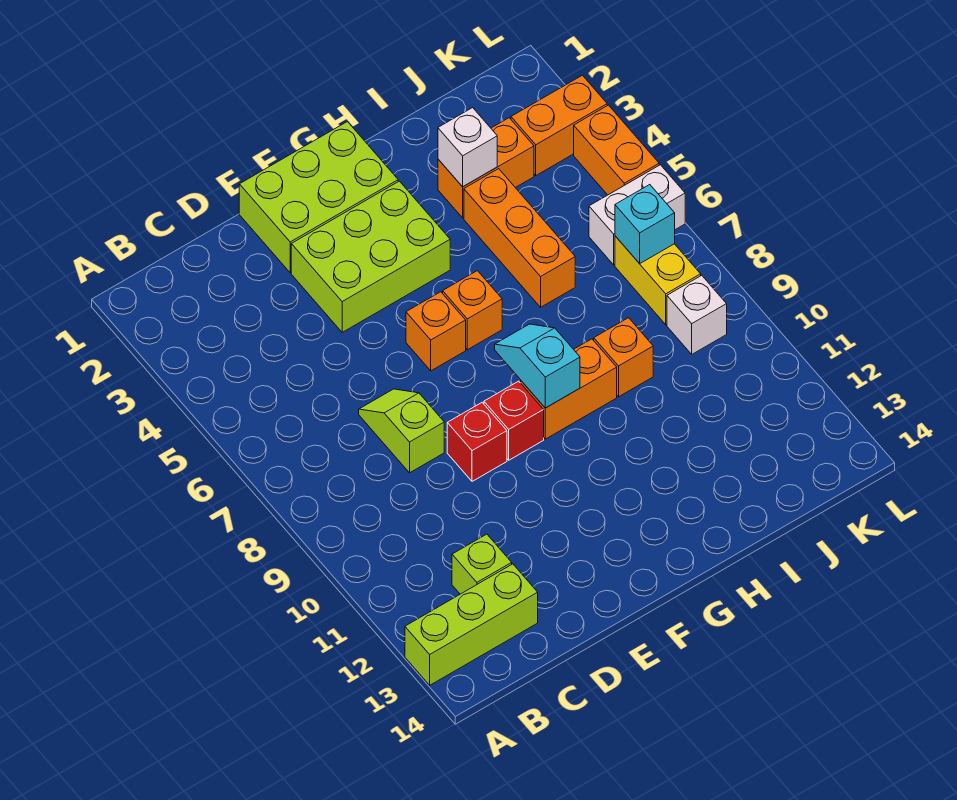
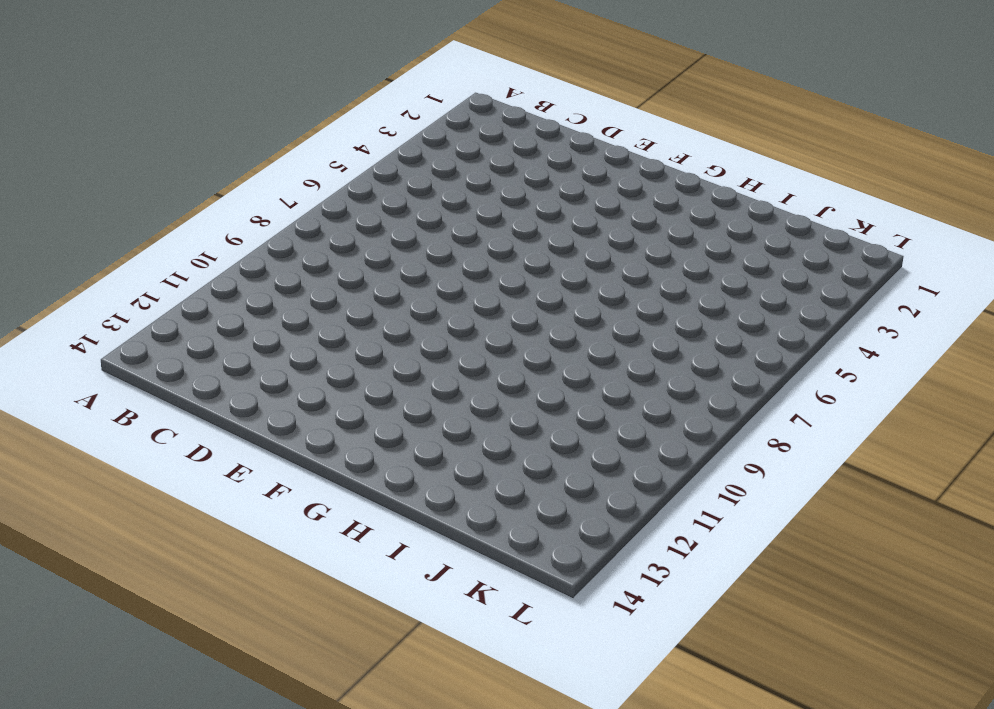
none -> lime brick A13:C13 level 1
none -> lime brick C12 level 1
none -> lime slope D7:D8 level 1 top 8

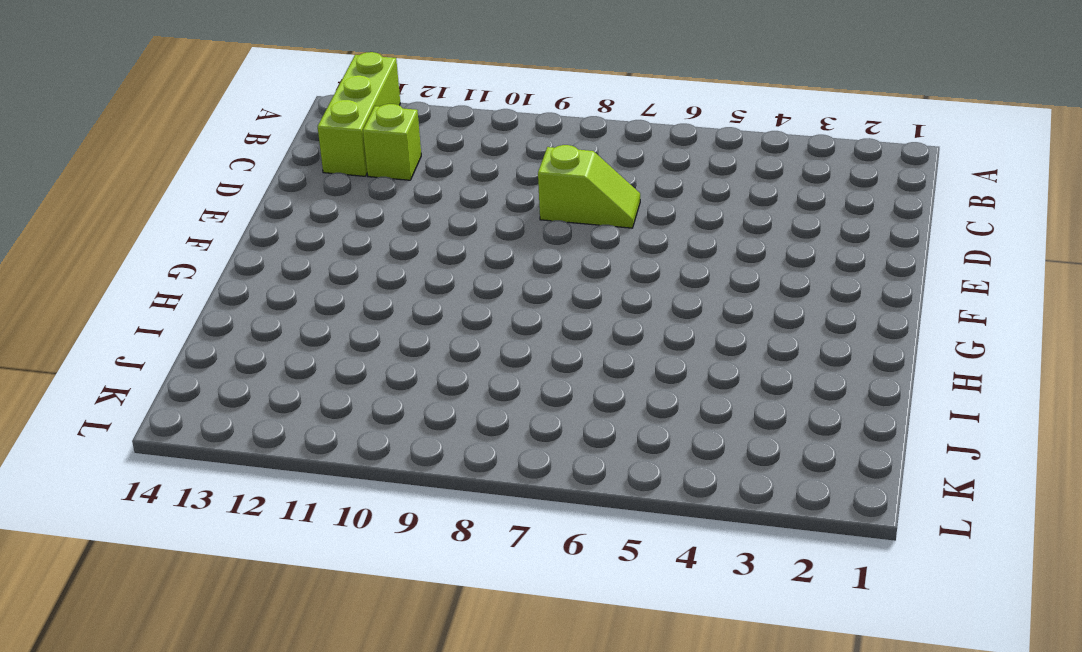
none -> lime brick E1:G2 level 1
none -> lime brick E3:G4 level 1
none -> red brick E9 level 1

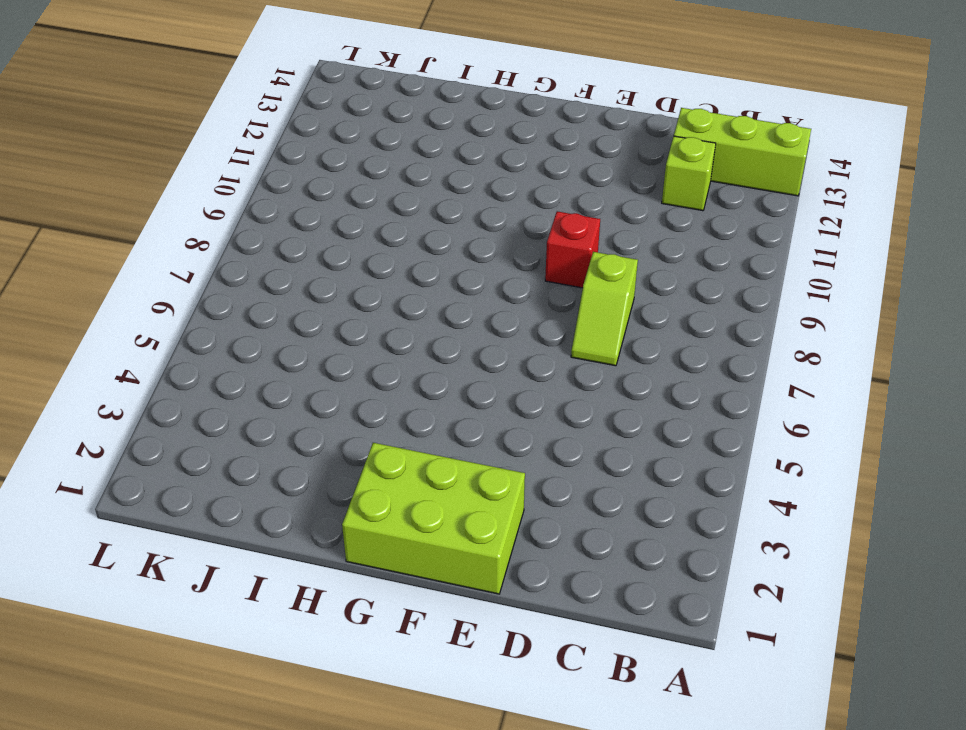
none -> lime brick E3:G4 level 1
none -> orange brick F6 level 1
none -> red brick F9 level 1

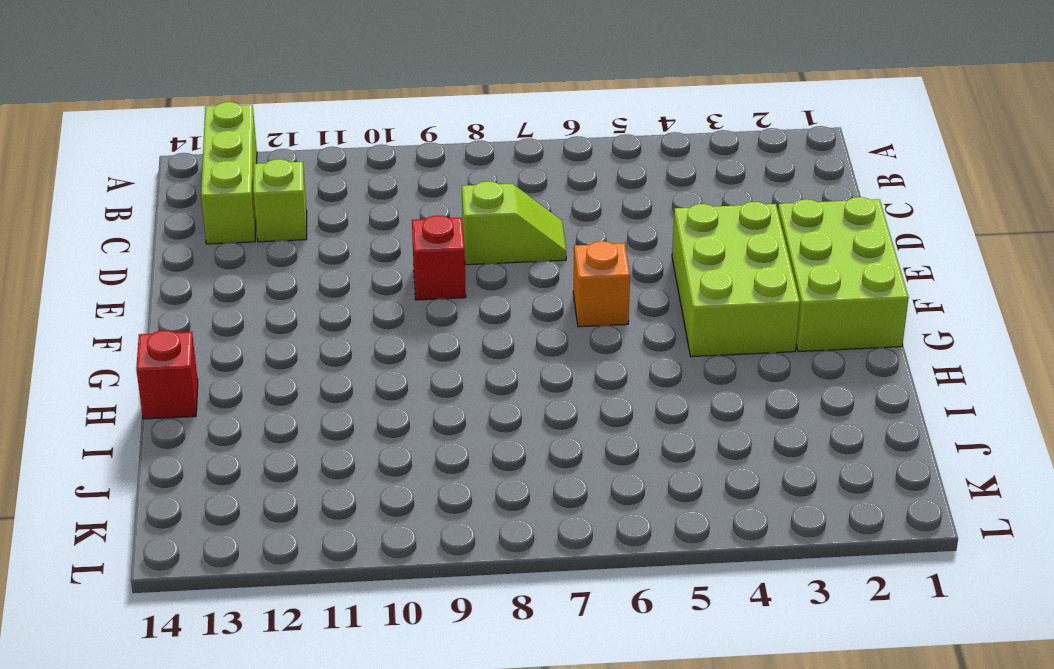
red brick H14 level 1 -> red brick F9 level 1
none -> orange brick G6 level 1
none -> orange brick G9:H9 level 1
none -> orange brick I3:J3 level 1

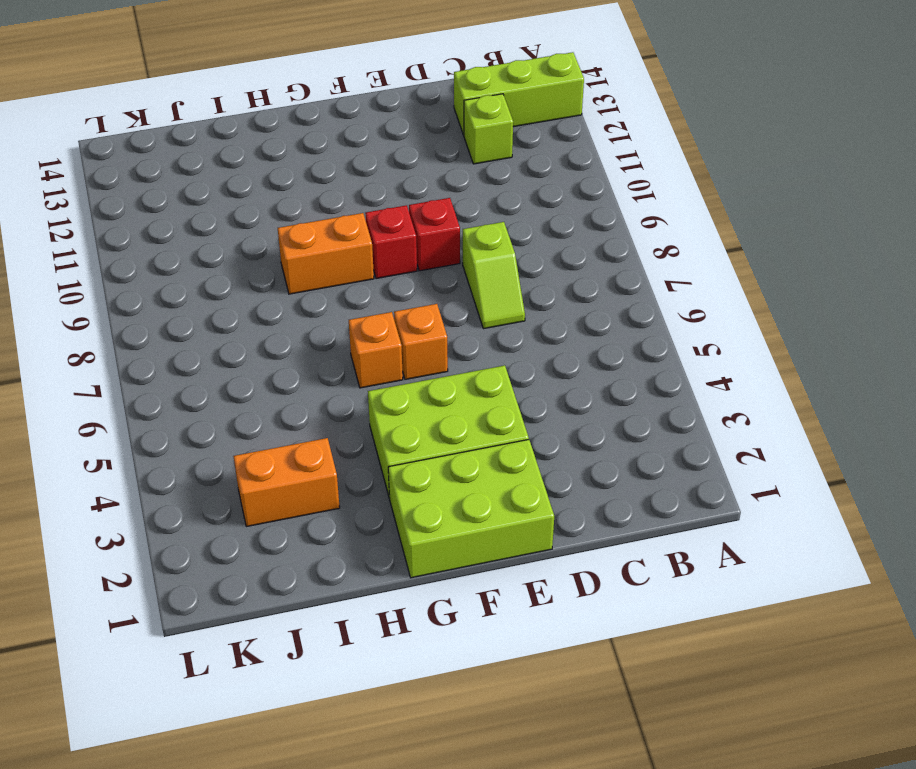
none -> orange brick I4:I6 level 1
none -> orange brick I9 level 1
none -> orange brick K3:L3 level 1

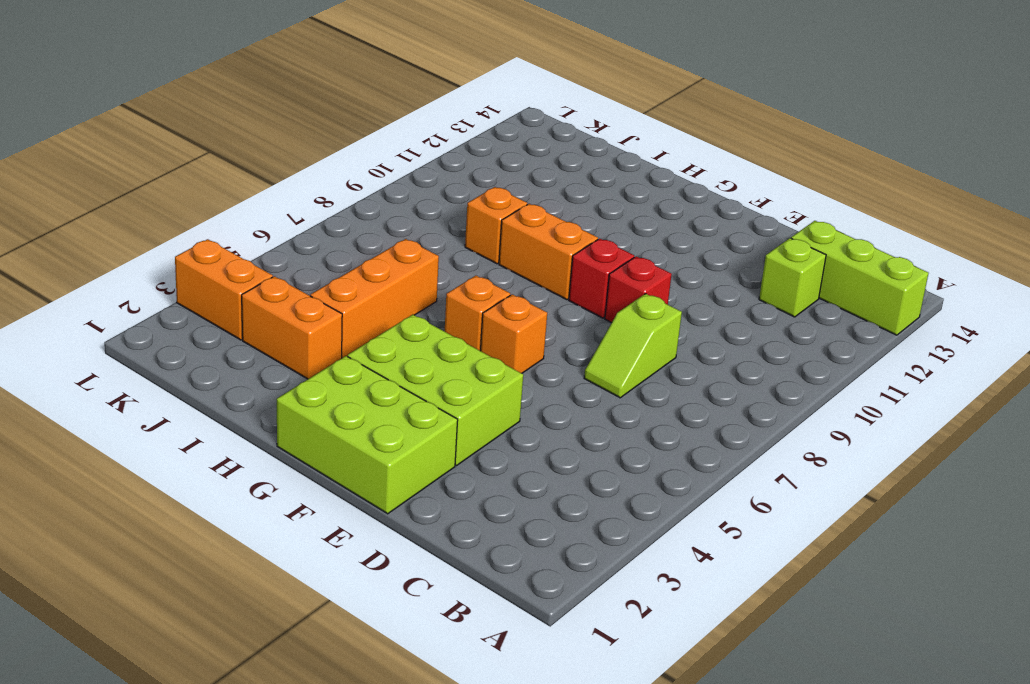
none -> white brick K6:L6 level 1
none -> yellow brick K7:K8 level 1
none -> white brick K9 level 1

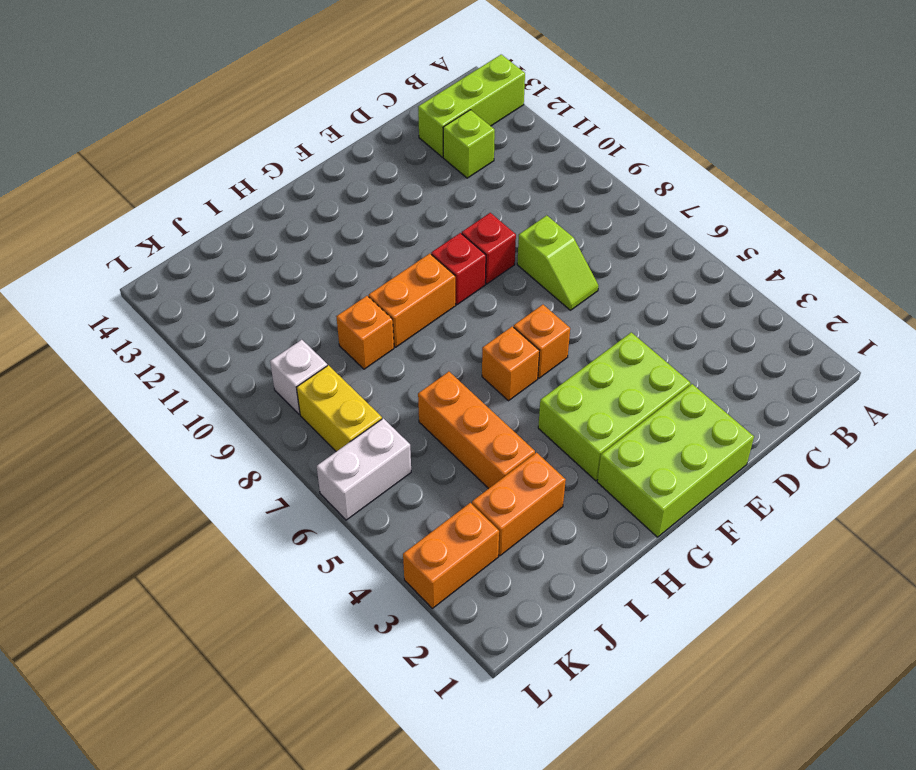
none -> orange brick L4:L5 level 1
none -> cyan slope G8:G9 level 2 top 9
none -> white brick I3 level 2

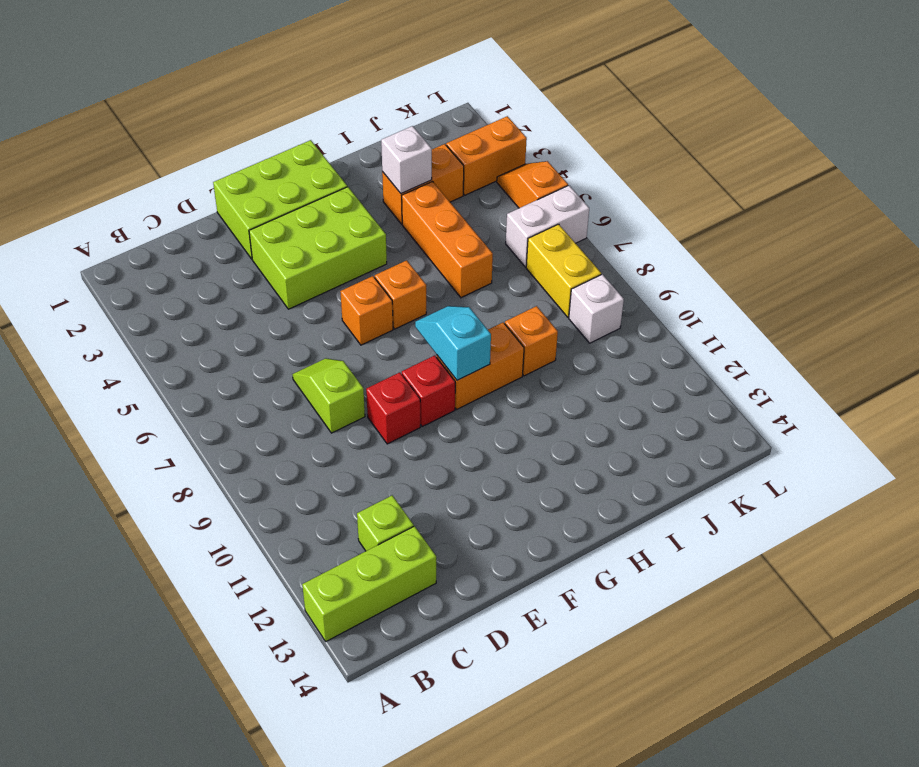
orange slope L4:L5 level 1 top 5 -> orange brick L4:L5 level 1
none -> cyan brick K7 level 2

